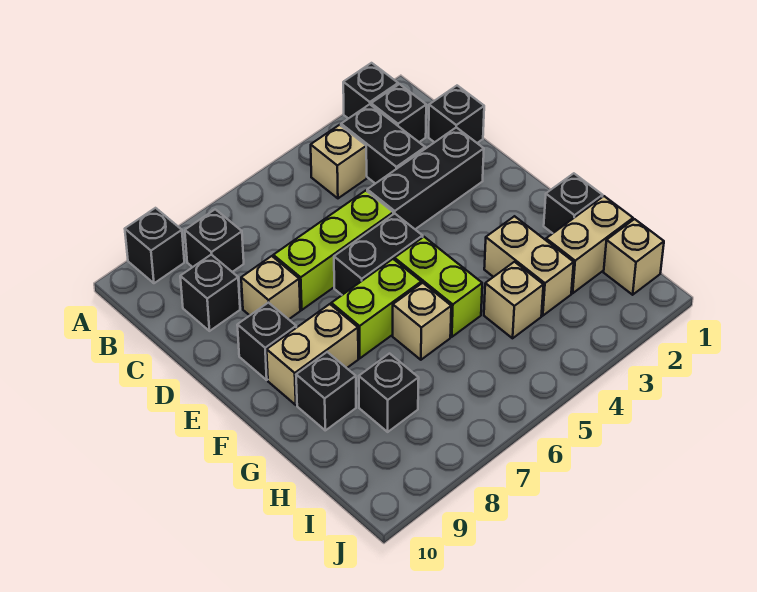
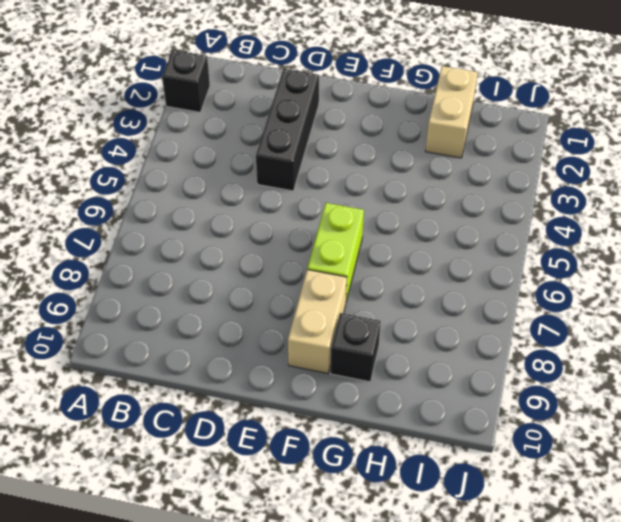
none -> black brick A9 level 1
none -> black brick B2 level 1
none -> black brick B3:C3 level 1

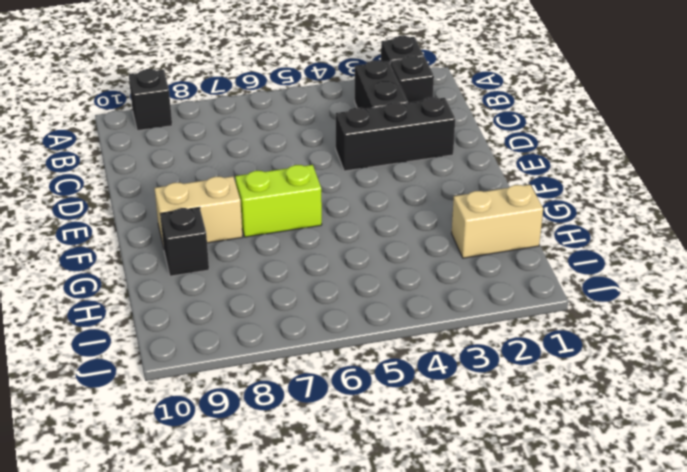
none -> tan brick B4 level 1
none -> black brick B8 level 1
none -> black brick C1 level 1

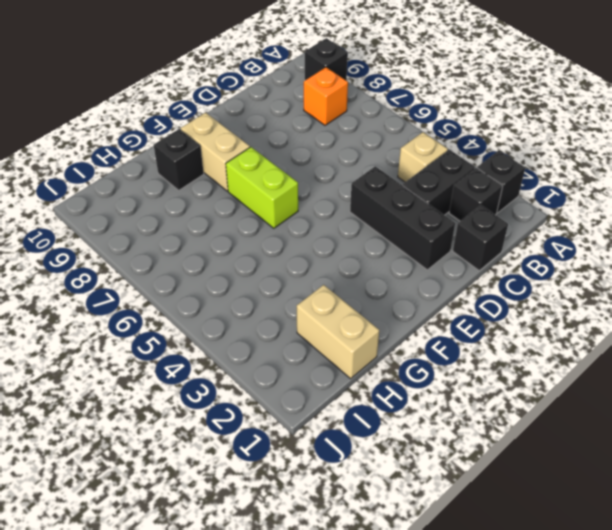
orange brick B8 level 1 -> black brick B8 level 1
none -> black brick C9 level 1
none -> lime brick D5:D7 level 1
none -> tan brick D8 level 1

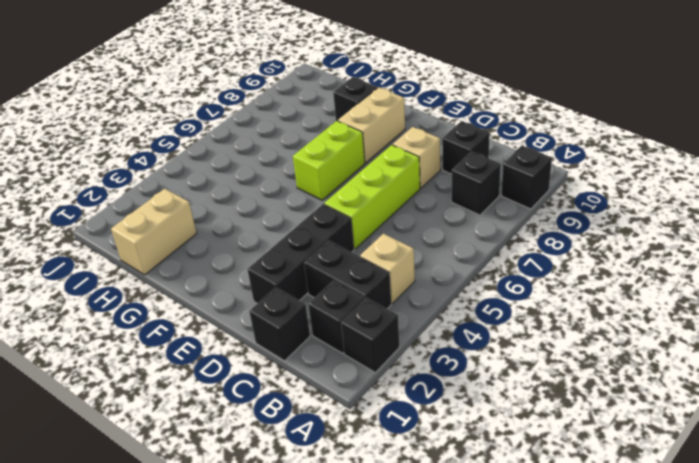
none -> black brick E5:E6 level 1
none -> black brick E9 level 1
none -> lime brick F5:G5 level 1

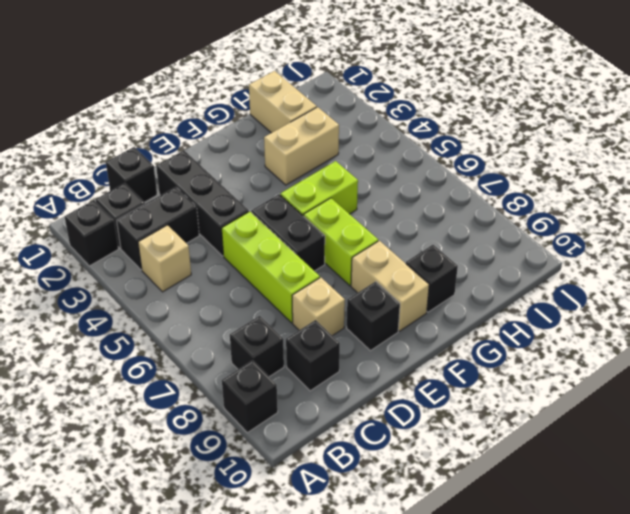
none -> black brick G1 level 1
none -> tan brick G6 level 1
none -> tan brick H4 level 1

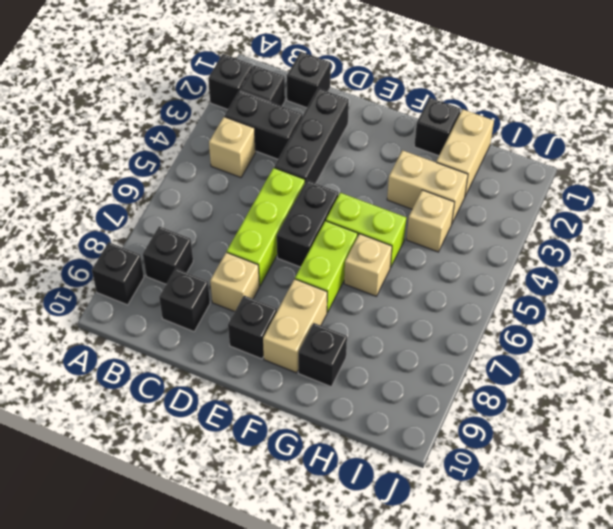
none -> black brick H8 level 1
none -> tan brick I1 level 1

